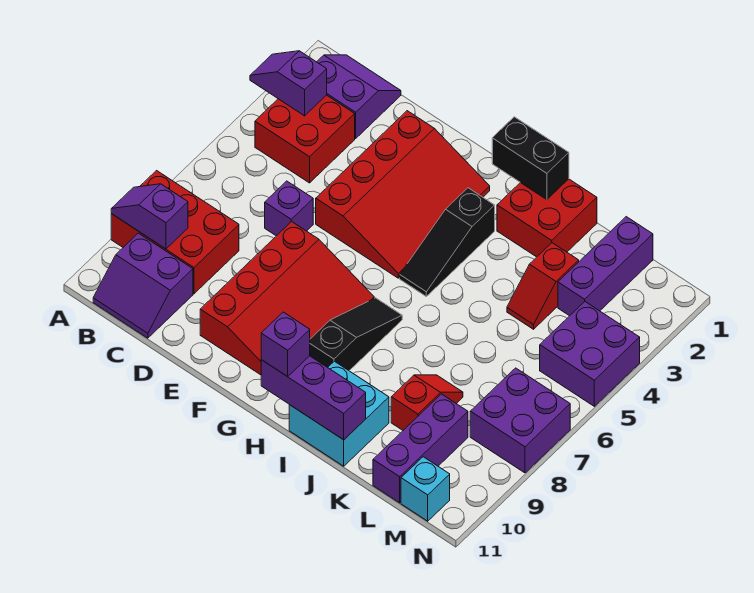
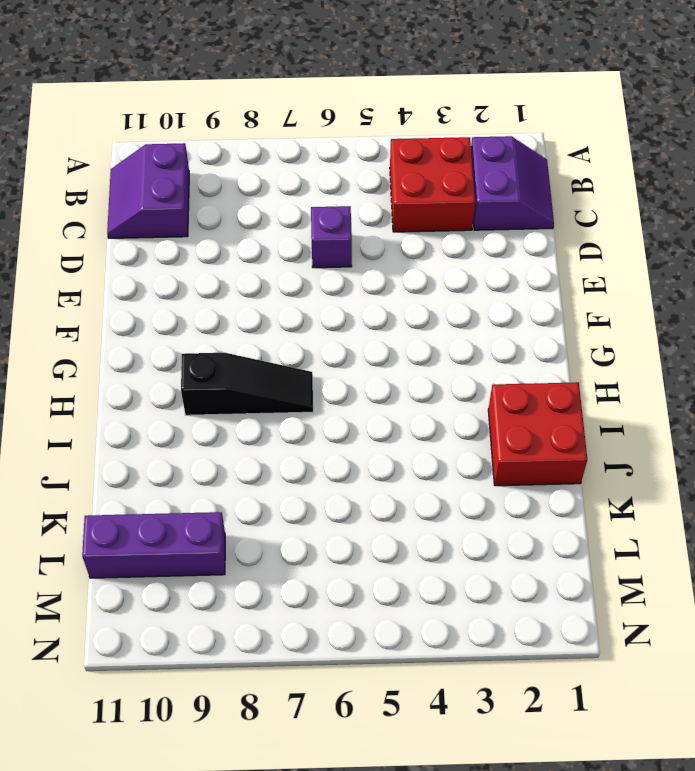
none -> red brick A8:C9 level 1
none -> red slope E2:G5 level 1 top E
none -> red slope E7:G10 level 1 top E

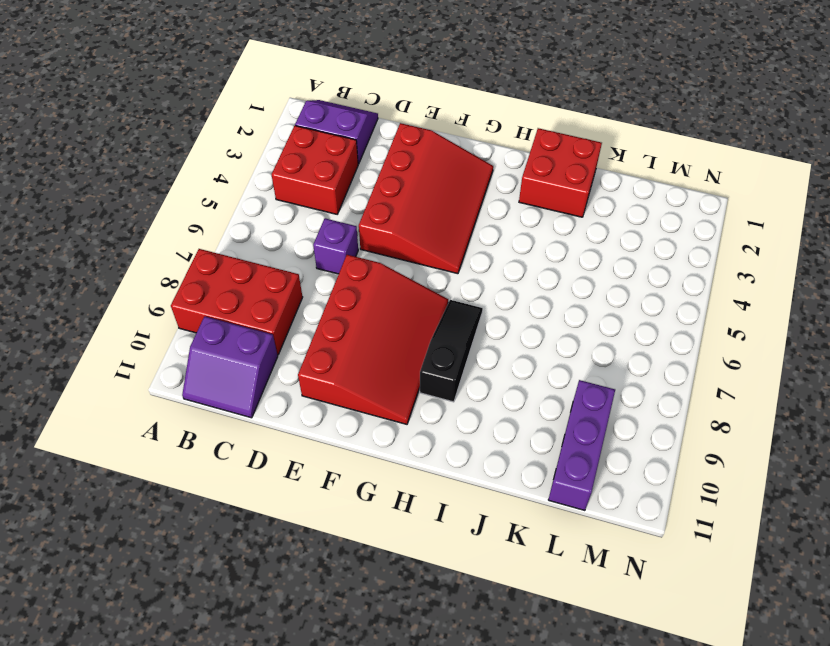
none -> black slope H3:H5 level 1 top 3
none -> cyan brick I10:J11 level 1
none -> red slope K3:K4 level 1 top 3

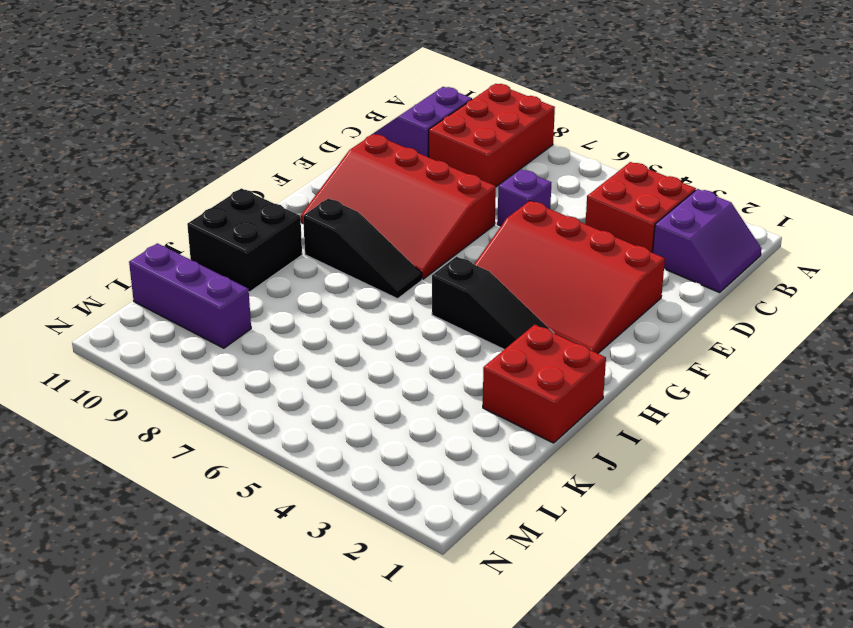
black slope H3:H5 level 1 top 5 -> black slope H3:H5 level 1 top 3
black brick I10:J11 level 1 -> cyan brick I10:J11 level 1
none -> red slope K3:K4 level 1 top 3
none -> red slope K8:K9 level 1 top 9
none -> purple brick L1:L3 level 1

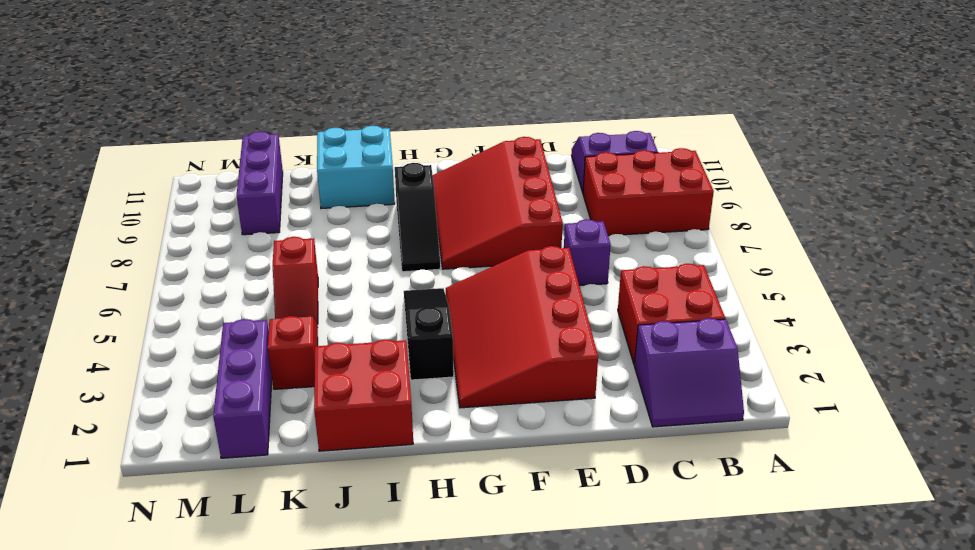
red slope K5:K6 level 1 top 6 -> red slope K8:K9 level 1 top 9
none -> purple brick M4:N5 level 1
none -> purple brick M7:N8 level 1
none -> cyan brick M11 level 1

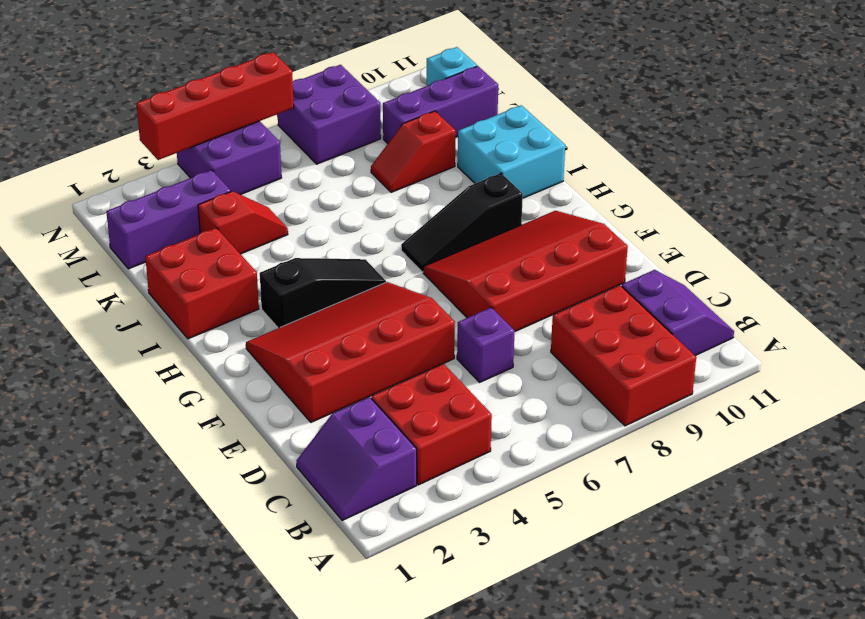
red brick N3:N6 level 2 -> none
none -> purple slope A3:B3 level 2 top B
none -> purple slope A9:B9 level 2 top B
none -> black brick H1:I1 level 2

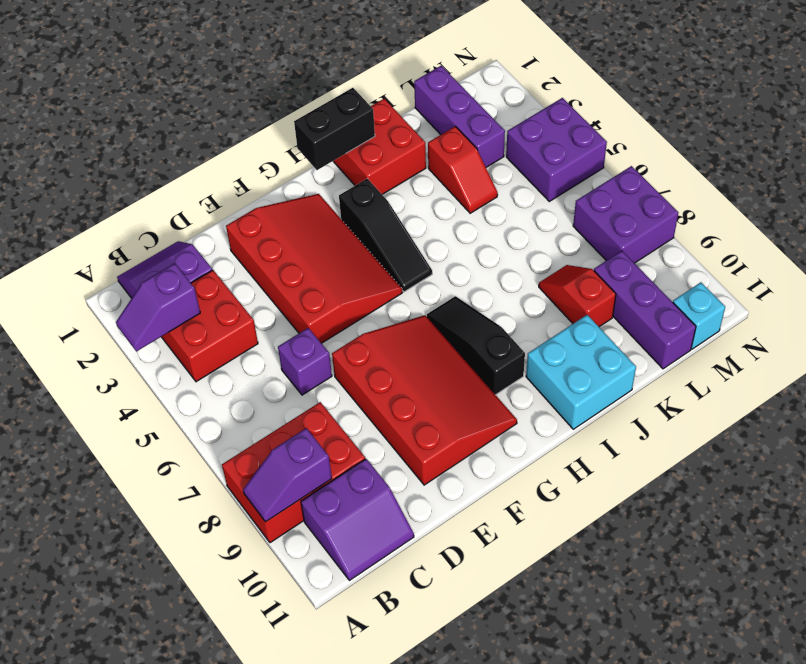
none -> purple brick H11:J11 level 2
none -> purple brick H11 level 3

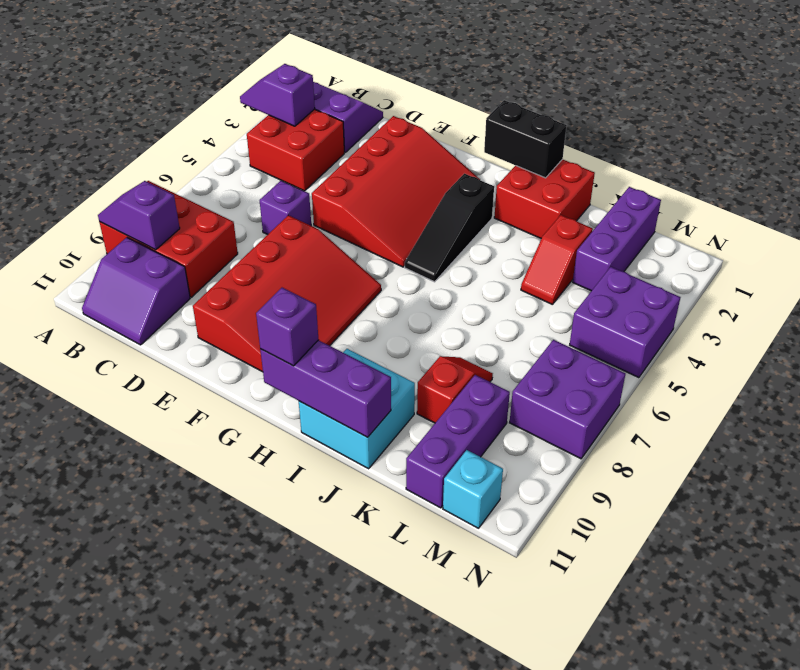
none -> black slope H7:H9 level 1 top 9

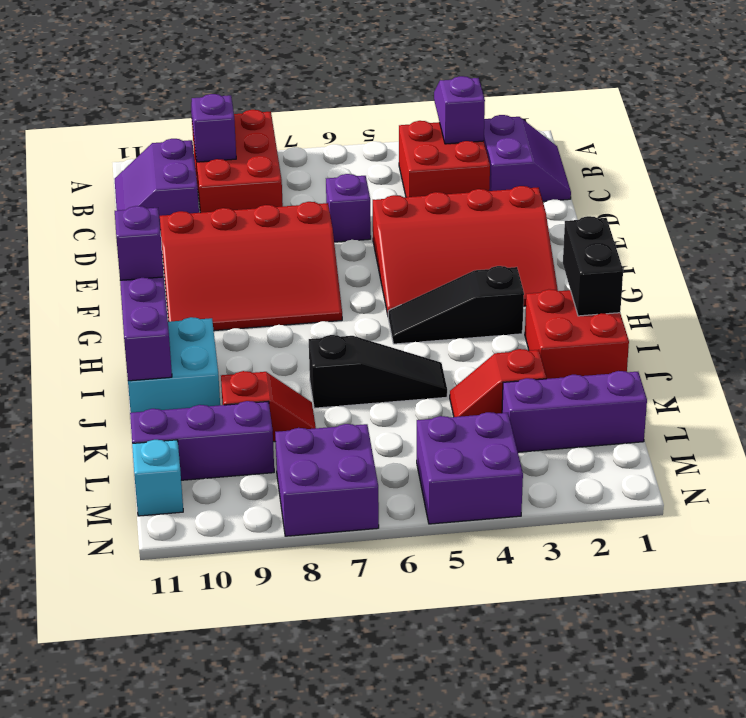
black slope J5:J7 level 1 top 7 -> black slope H7:H9 level 1 top 9

